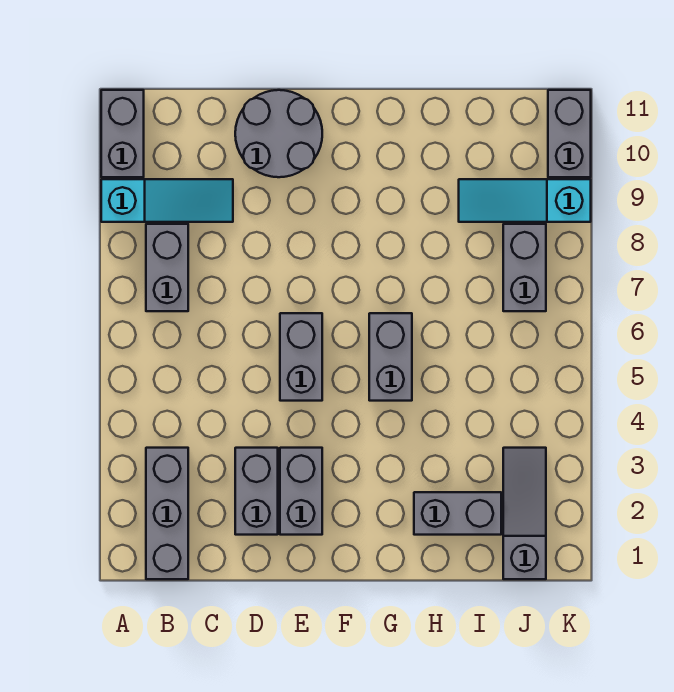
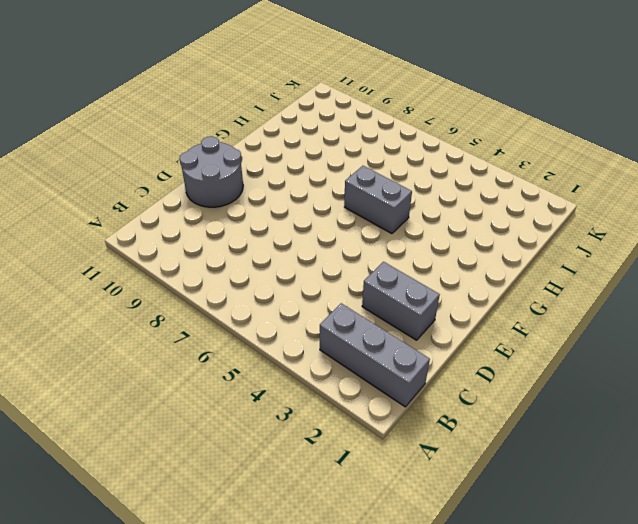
none -> cyan slope A9:C9 level 1 top A
none -> grey brick A10:A11 level 1
none -> grey brick B7:B8 level 1

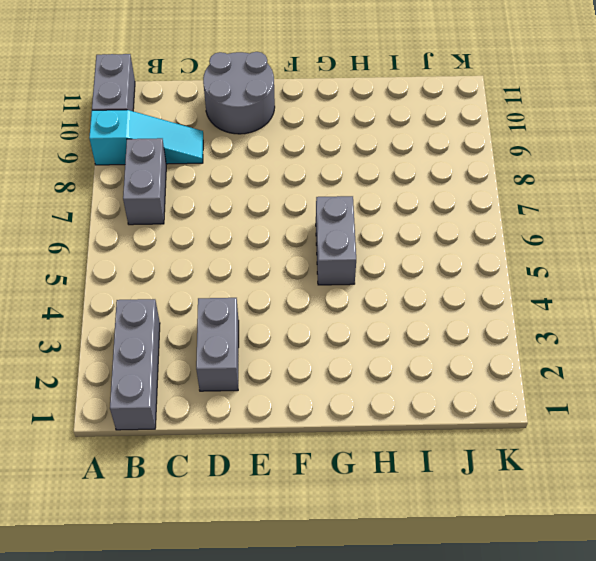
none -> grey brick E2:E3 level 1
none -> grey brick E5:E6 level 1
none -> grey brick H2:I2 level 1

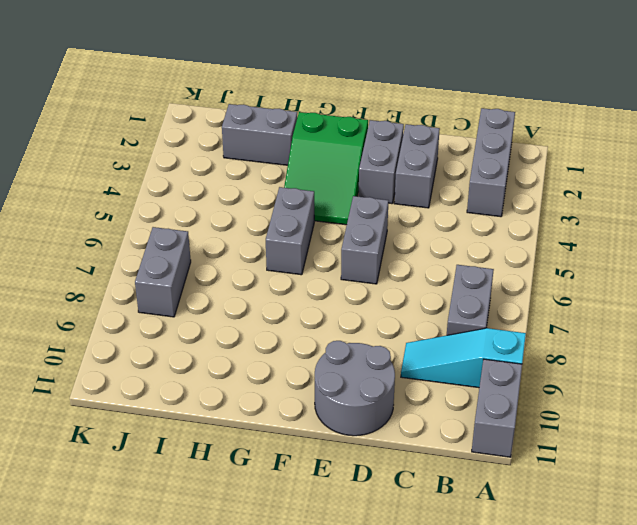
green slope F2:G4 level 1 top 2 -> none
none -> cyan slope I9:K9 level 1 top K
none -> grey slope J1:J3 level 1 top 1
none -> grey brick K10:K11 level 1

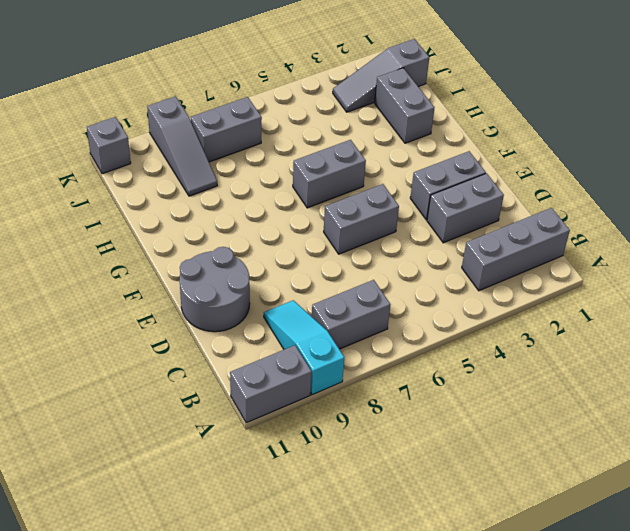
grey slope I9:K9 level 1 top K -> cyan slope I9:K9 level 1 top K
grey brick K11 level 1 -> grey brick K10:K11 level 1

